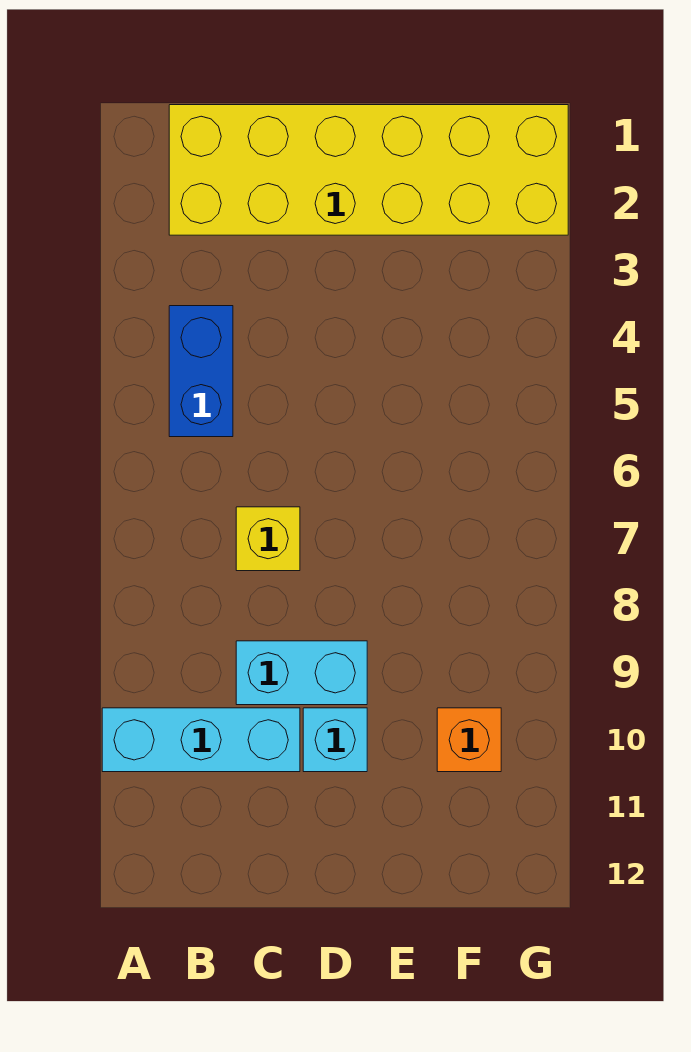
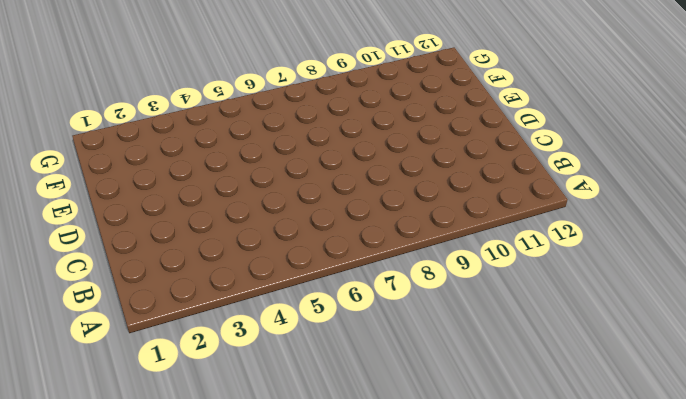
none -> cyan brick A10:C10 level 1
none -> yellow brick B1:G2 level 1

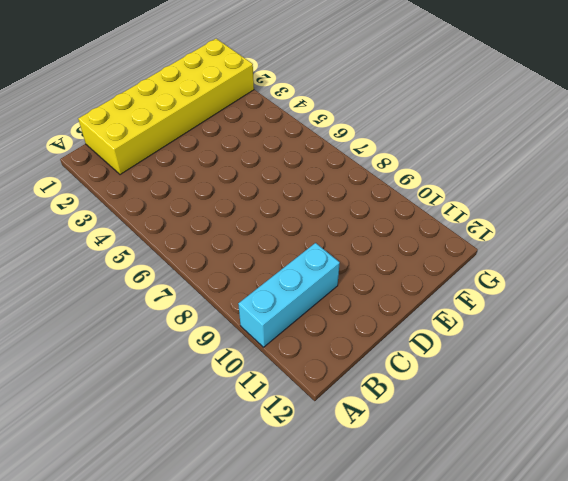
none -> blue brick B4:B5 level 1
none -> yellow brick C7 level 1

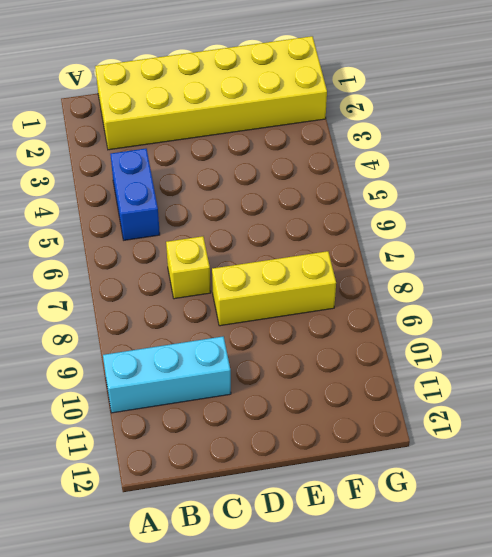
yellow brick D8:F8 level 1 -> none
none -> cyan brick C9:D9 level 1
none -> cyan brick D10 level 1

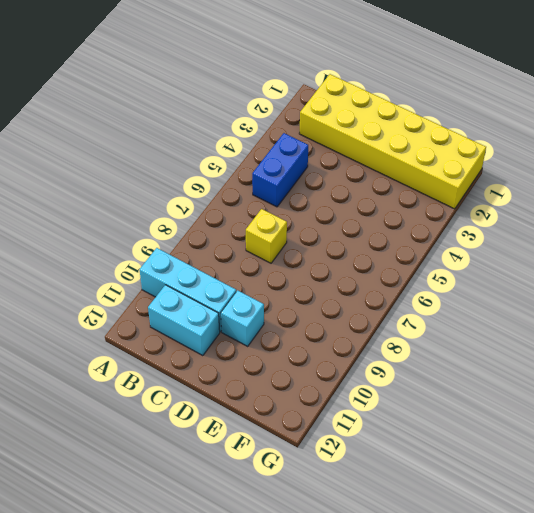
cyan brick B11:C11 level 1 -> cyan brick C9:D9 level 1
none -> orange brick F10 level 1

